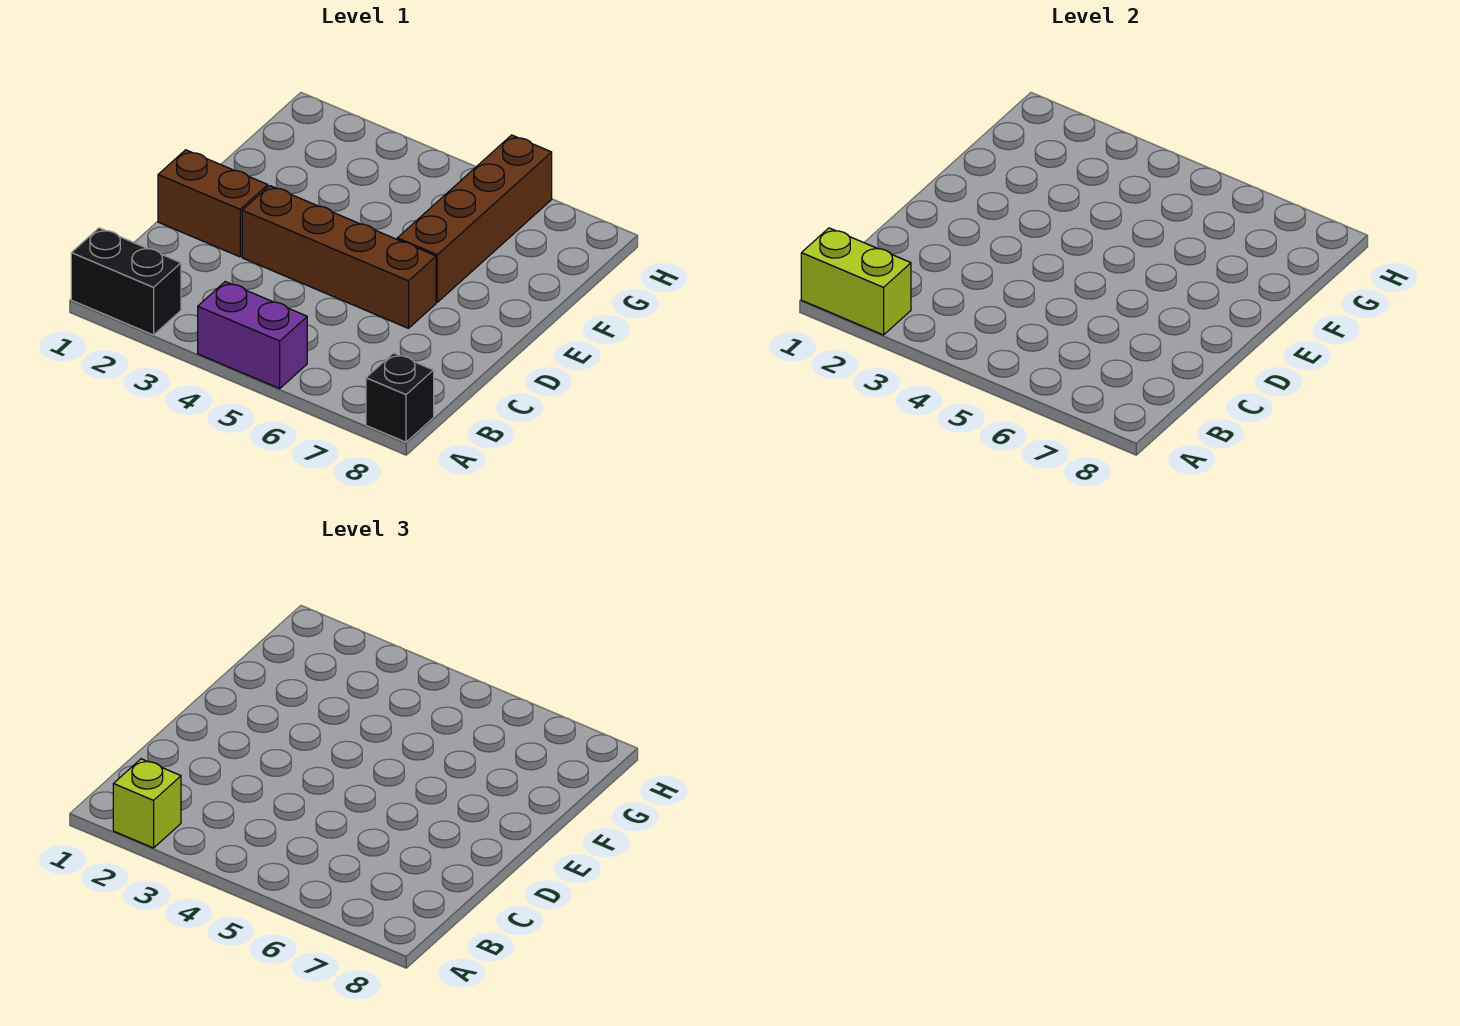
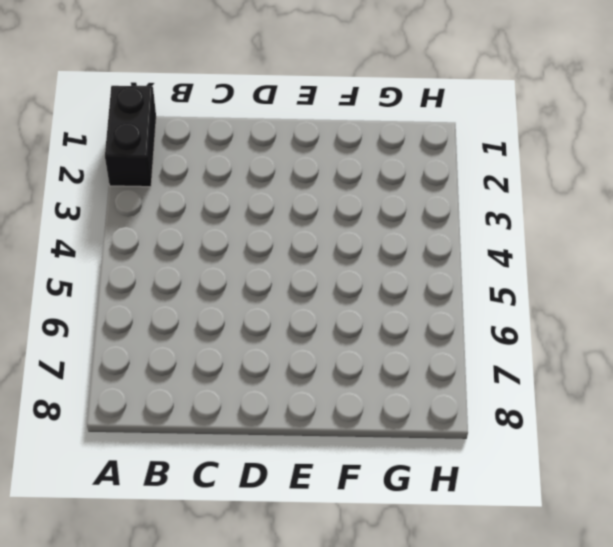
none -> purple brick A4:A5 level 1
none -> black brick A8 level 1

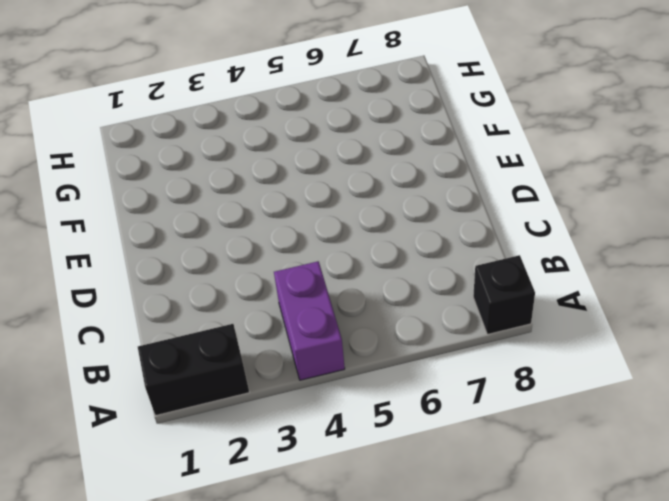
purple brick A4:B4 level 1 -> purple brick A4:A5 level 1
none -> brown brick D1:D2 level 1
none -> brown brick D3:D6 level 1

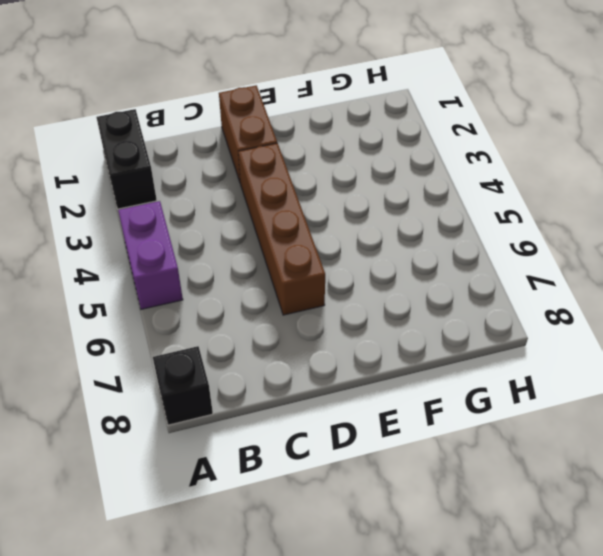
none -> brown brick E6:H6 level 1
none -> lime brick A1:A2 level 2

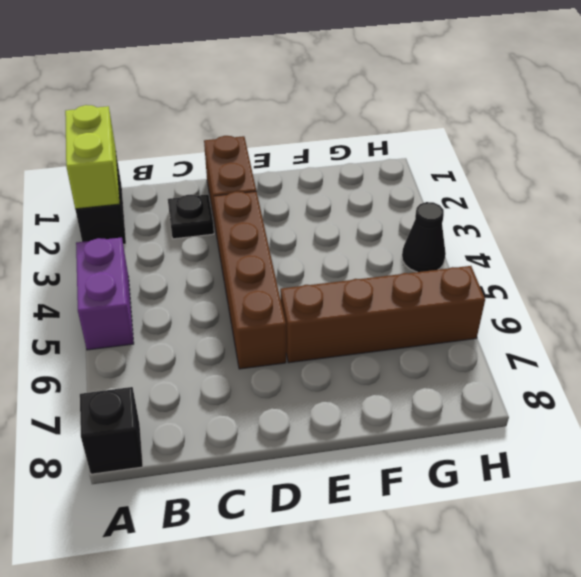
black plate C2 level 1 -> none
black cone H4 level 1 -> none
none -> lime brick A2 level 3

